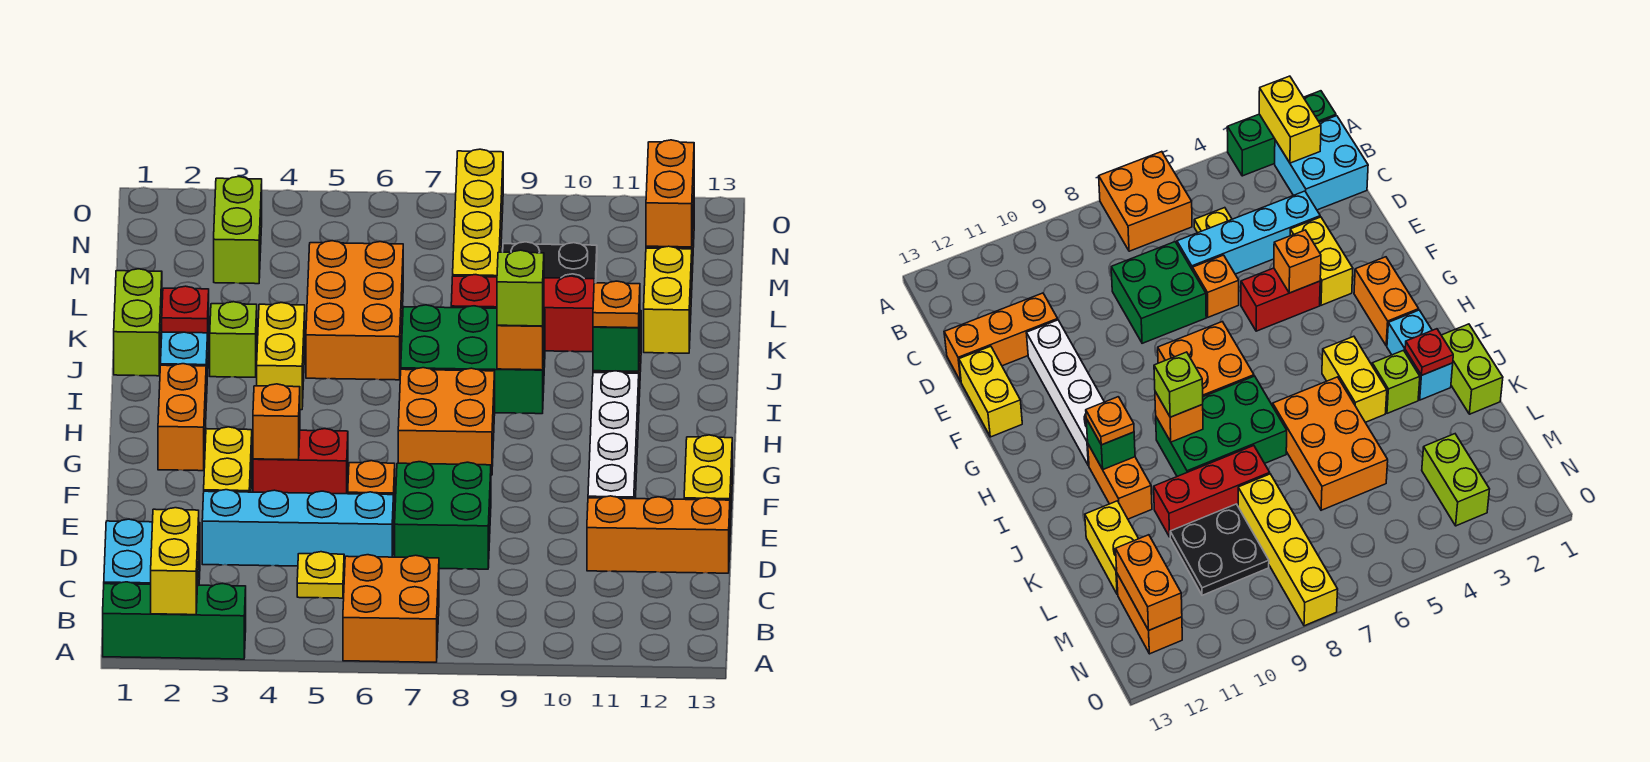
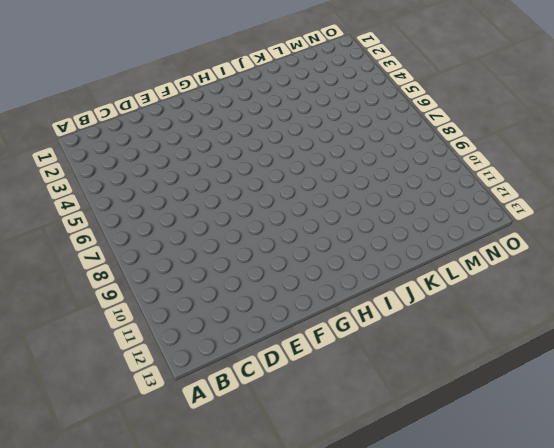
none -> green brick A1:A3 level 1
none -> orange brick A6:B7 level 1
none -> cyan brick B1:C2 level 1
none -> yellow plate C5 level 1

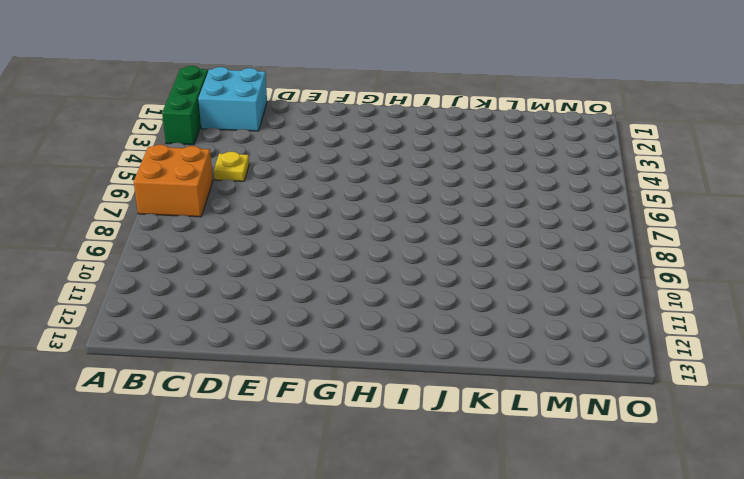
none -> cyan brick D3:D6 level 1
none -> green brick D7:E8 level 1
none -> orange brick D11:D13 level 1
none -> yellow brick E3:F3 level 1

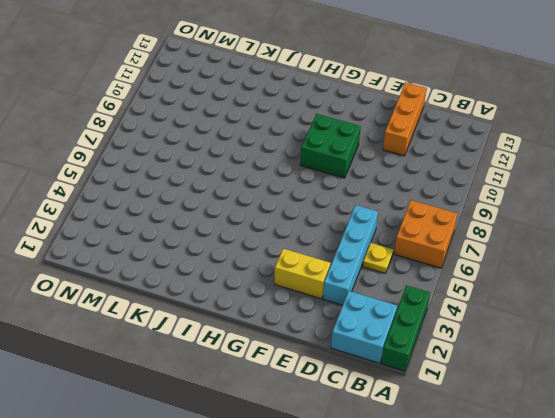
green brick F9:G10 level 1 -> green brick D7:E8 level 1
none -> orange brick E6 level 1
none -> white brick E11:H11 level 1
none -> yellow brick E13:F13 level 1
none -> red brick F4:F5 level 1

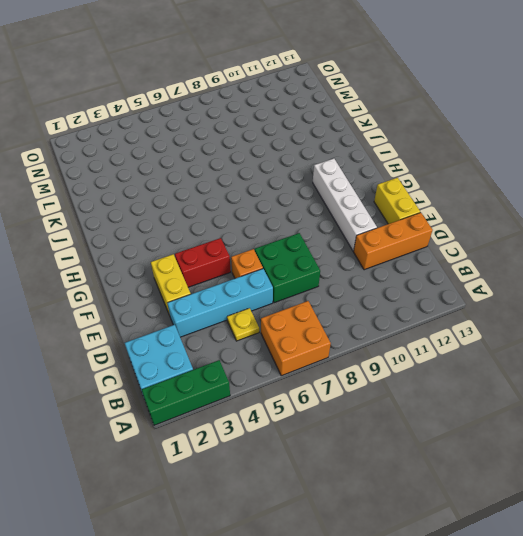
none -> orange brick G2:H2 level 1
none -> orange brick G7:H8 level 1
none -> cyan brick I2:J2 level 1
none -> yellow brick I4:J4 level 1

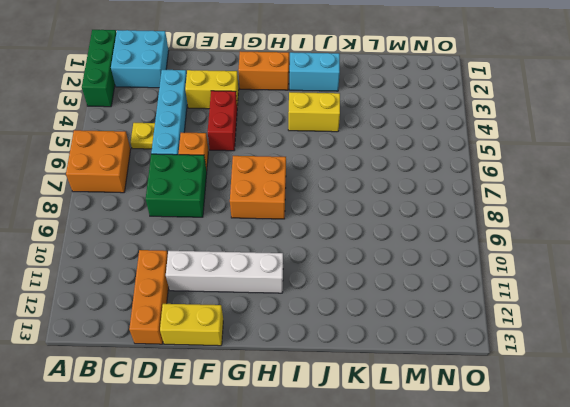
none -> green brick I7:J9 level 1
none -> orange brick I11:J11 level 1
none -> lime brick J1:K1 level 1
none -> lime brick J3 level 1

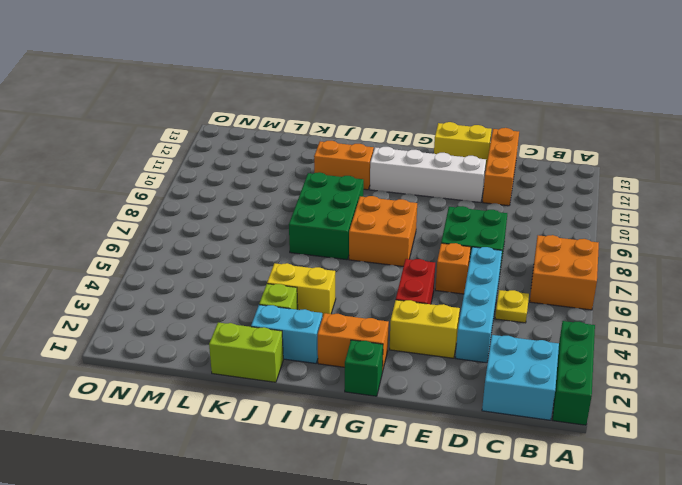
green brick G1 level 1 -> green brick I11 level 2
none -> orange brick J5:L6 level 1
none -> red brick K8:K10 level 1
none -> yellow brick K12:L12 level 1
none -> yellow brick L8:O8 level 1

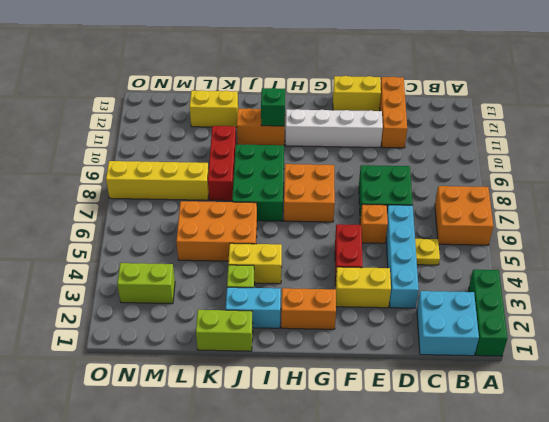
none -> black plate L9:M10 level 1
none -> orange brick M12:N12 level 1
none -> yellow brick A2:B2 level 2
none -> orange brick F4 level 2

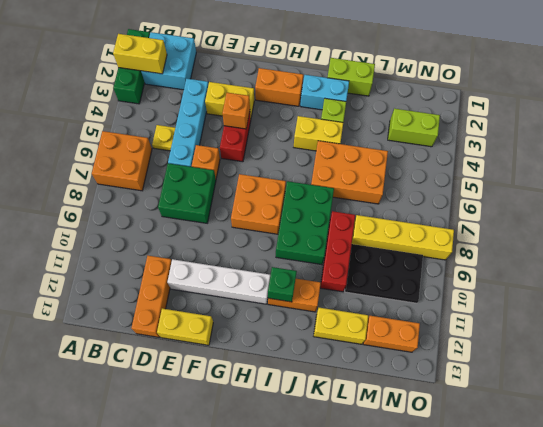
black plate L9:N10 level 1 -> black plate L9:M10 level 1
none -> orange brick I9 level 2
none -> red plate J2 level 2
none -> orange brick M12:N12 level 2
none -> lime brick I9 level 3

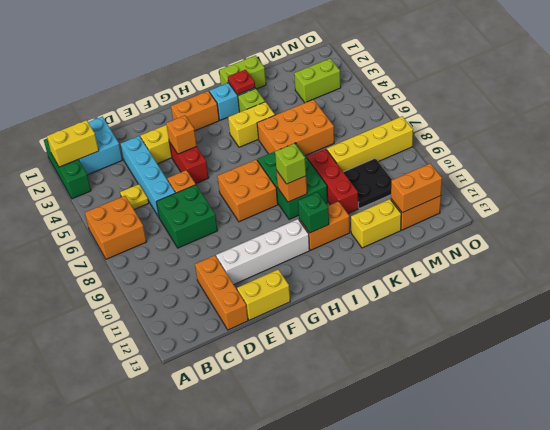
none -> orange plate I11 level 3

